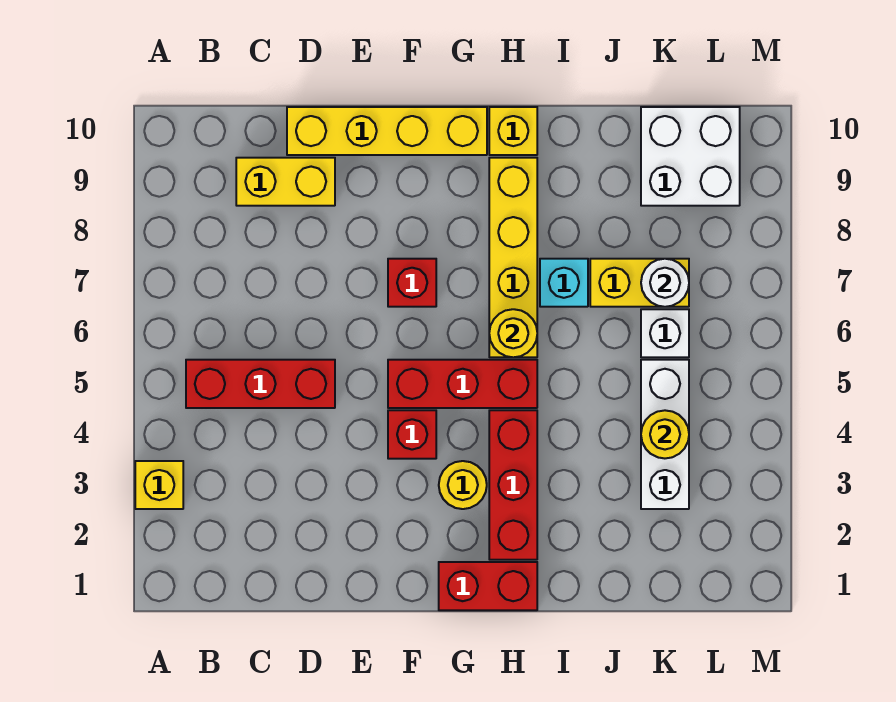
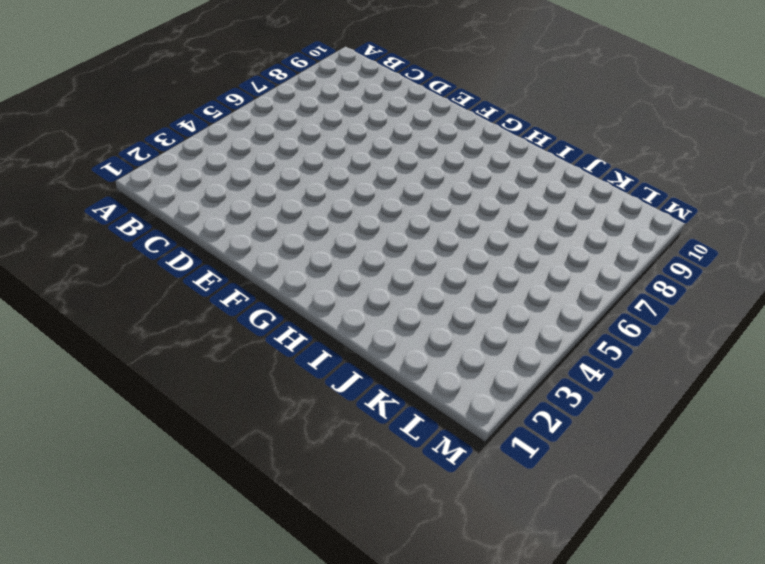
none -> yellow brick A3 level 1
none -> red brick B5:D5 level 1
none -> yellow brick C9:D9 level 1

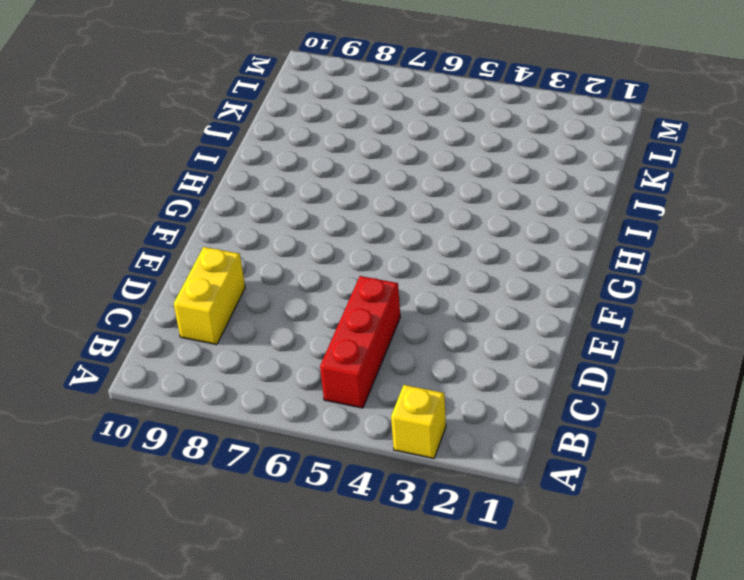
none -> yellow brick D10:G10 level 1
none -> red brick F4 level 1
none -> red brick F5:H5 level 1

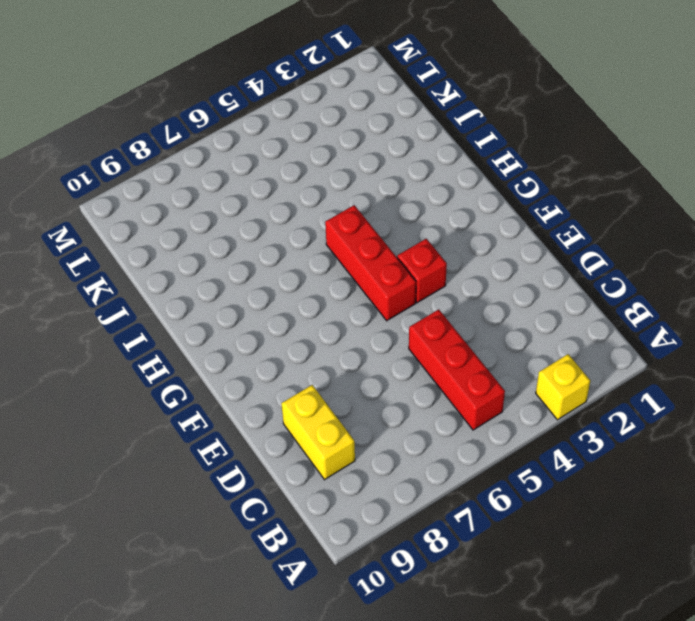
none -> yellow brick D10:G10 level 1
none -> red brick F7 level 1
none -> red brick G1:H1 level 1

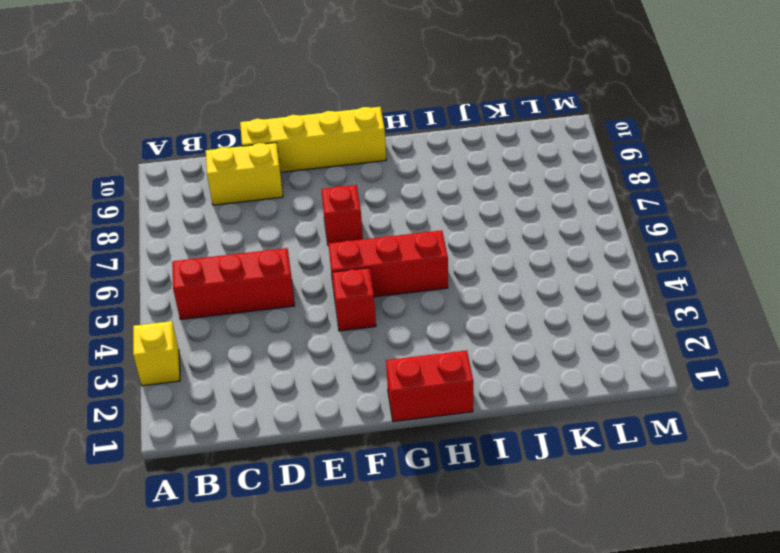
none -> yellow round brick G3 level 1
none -> red brick H2:H4 level 1
none -> yellow brick H6:H9 level 1

